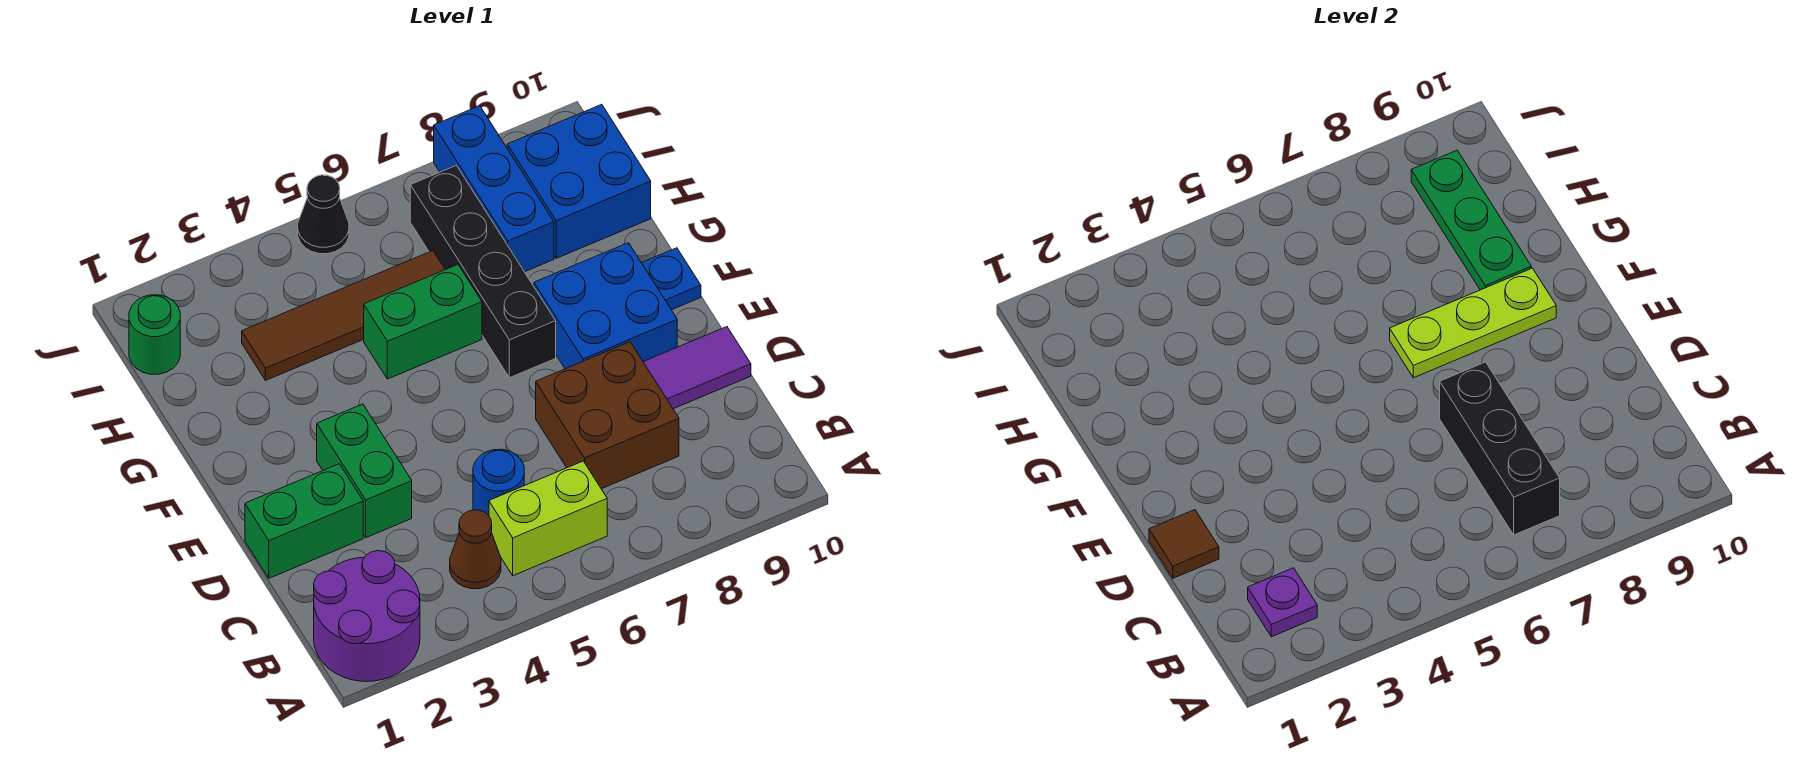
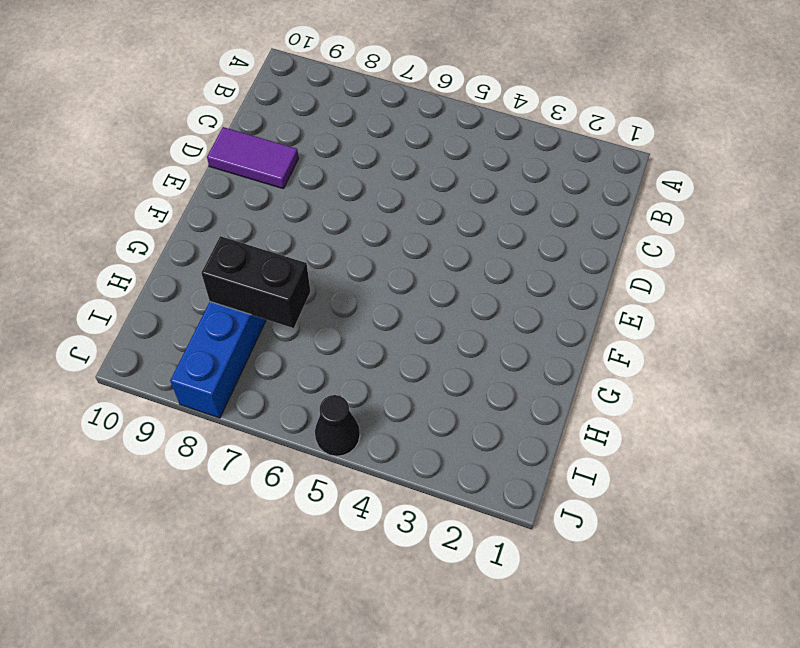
black brick H7:H8 level 2 -> none
none -> purple round brick A1:B2 level 1
none -> brown cone B4 level 1
none -> lime brick B5:B6 level 1

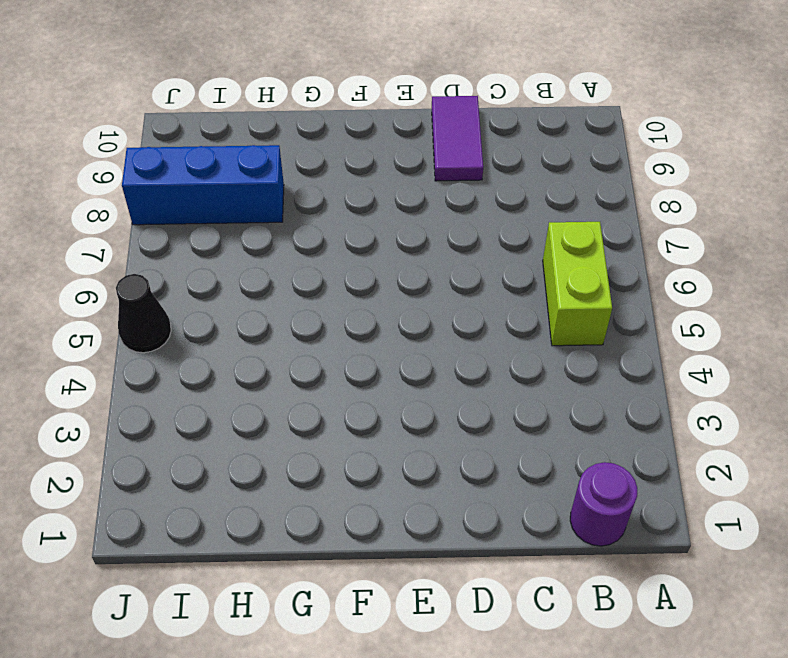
purple round brick B1 level 1 -> purple round brick A1:B2 level 1
none -> brown cone B4 level 1
none -> blue round brick C5 level 1
none -> brown brick C7:D8 level 1

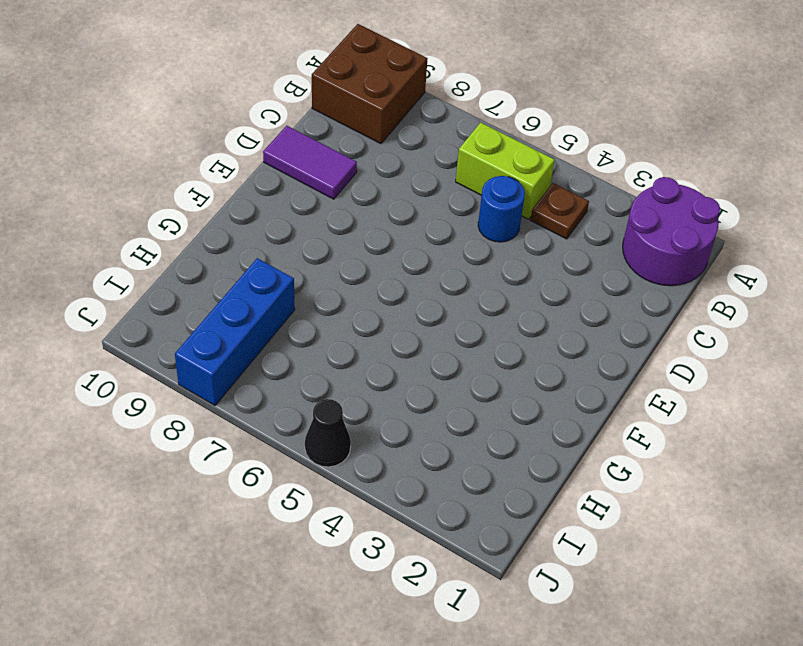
brown brick A9:B10 level 1 -> brown brick C7:D8 level 1
brown plate B4 level 1 -> brown cone B4 level 1
none -> green brick D1:D2 level 1
none -> green brick D3:E3 level 1
none -> blue brick E8:F9 level 1

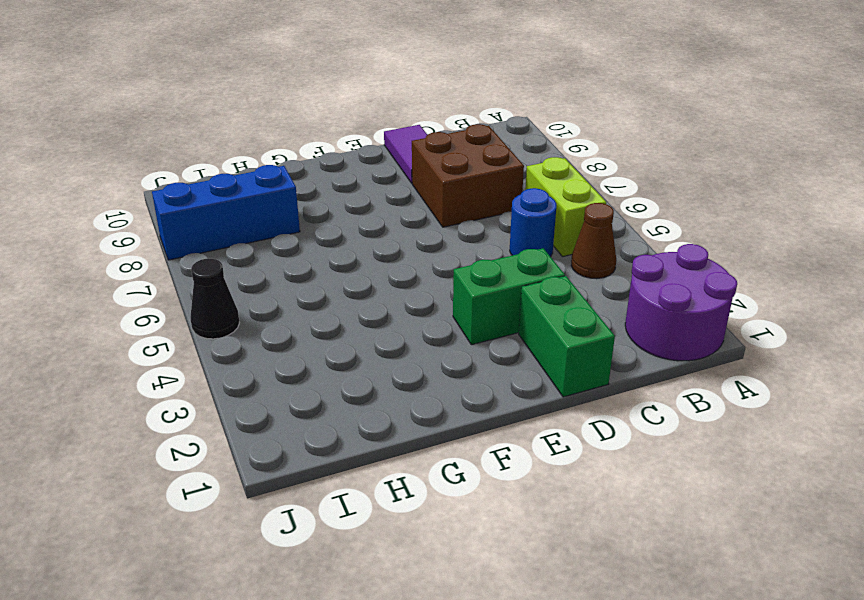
none -> blue brick E8:F9 level 1
none -> black brick F7:I7 level 1
none -> blue plate F10 level 1

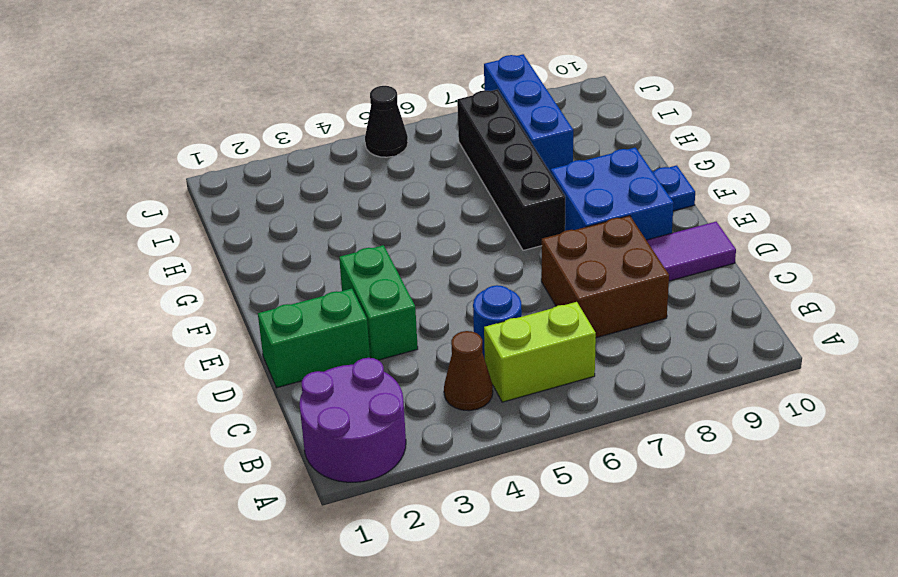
none -> green brick G5:G6 level 1
none -> brown tile H3:H6 level 1
none -> blue brick H9:I10 level 1

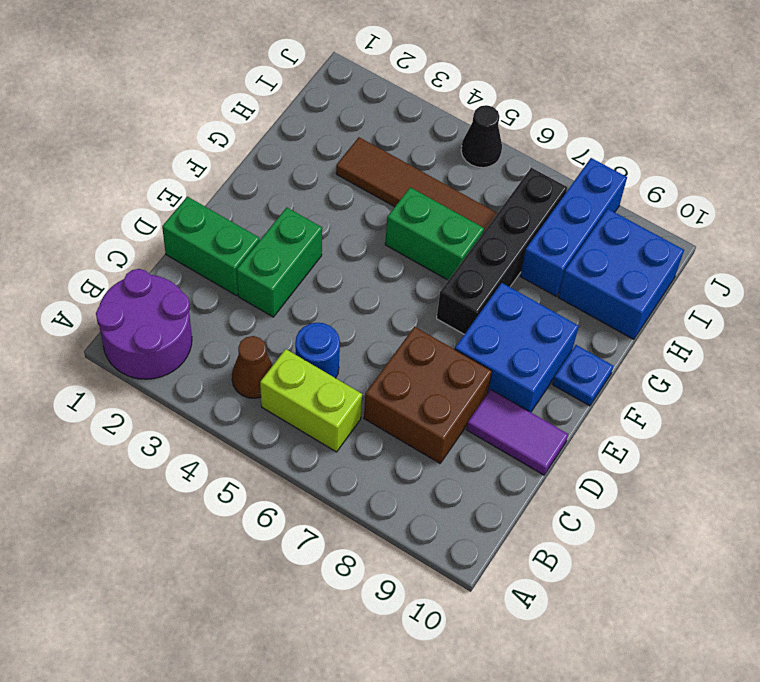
none -> green round brick I1 level 1
none -> purple plate B2 level 2
none -> black brick B7:D7 level 2

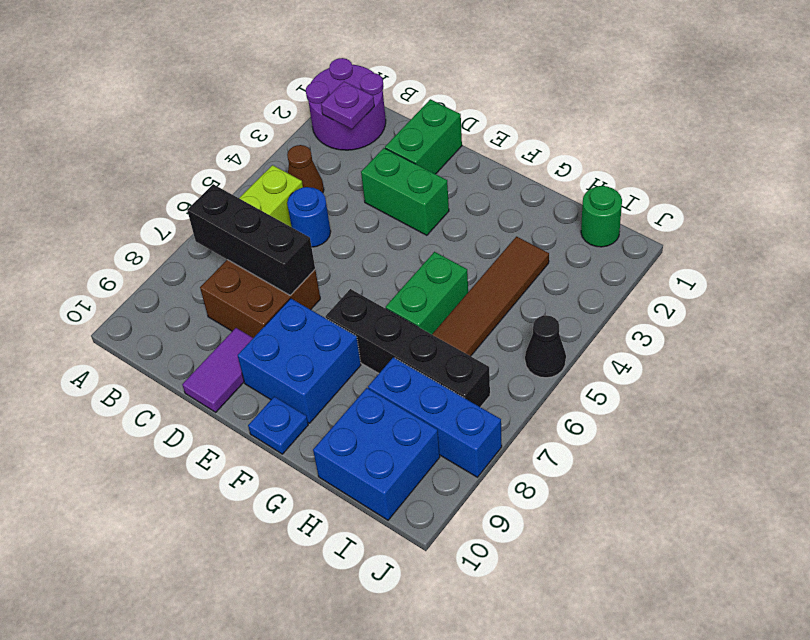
none -> brown tile D1 level 2
none -> lime plate F7:F9 level 2
none -> green plate G9:I9 level 2

